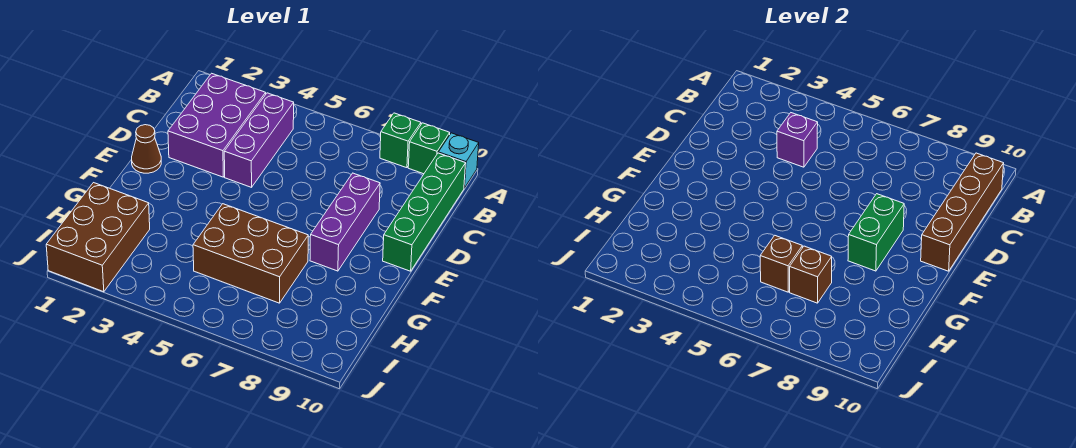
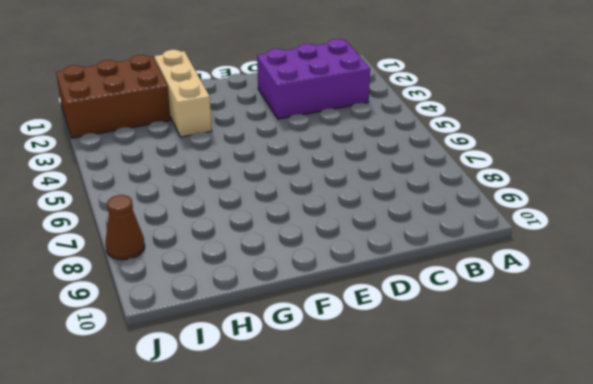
tan brick G1:G3 level 1 -> none
brown cone J8 level 1 -> brown cone E1 level 1
none -> green brick A8 level 1
none -> green brick A9 level 1
none -> cyan brick A10 level 1

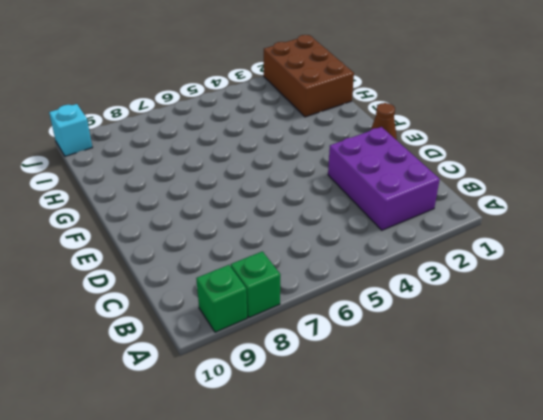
cyan brick J10 level 1 -> cyan brick A10 level 1
none -> purple brick B4:D4 level 1
none -> green brick B10:E10 level 1
none -> purple brick D8:F8 level 1

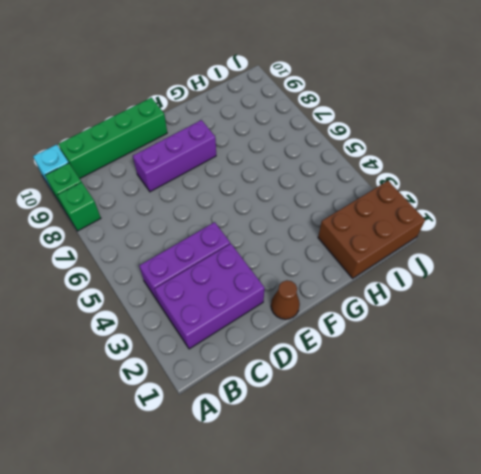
none -> brown brick G5:H7 level 1
none -> brown brick B10:E10 level 2
none -> purple brick C4 level 2

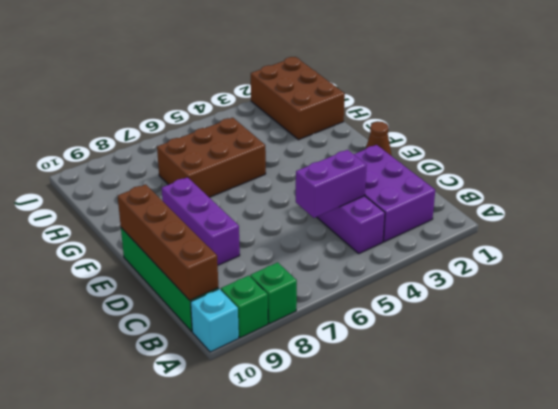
purple brick C4:C5 level 2 -> purple brick C4 level 2
none -> green brick E8:F8 level 2
none -> brown brick H6 level 2
none -> brown brick H7 level 2

